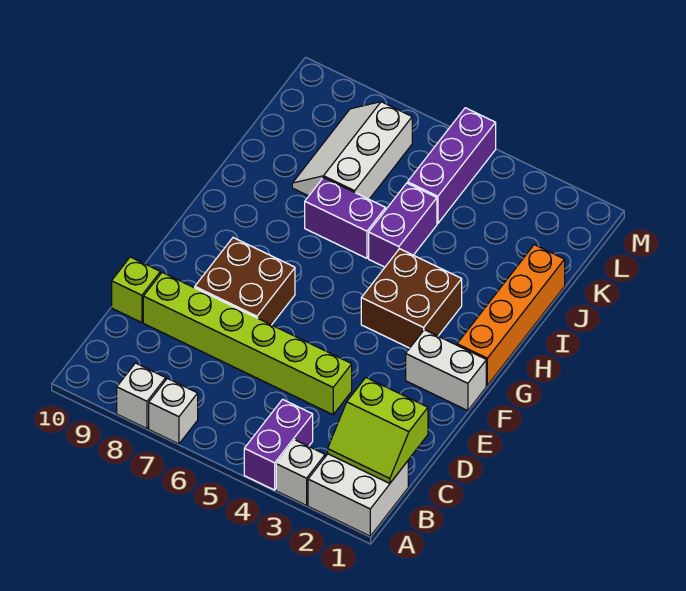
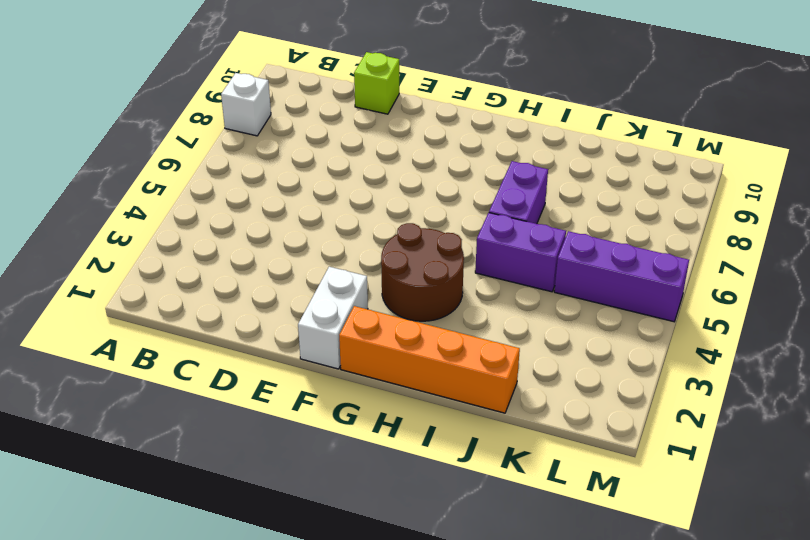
brown round brick G3:H4 level 1 -> brown brick G3:H4 level 1
none -> white brick A1:B2 level 1
none -> white brick A3 level 1
none -> purple brick A4:B4 level 1

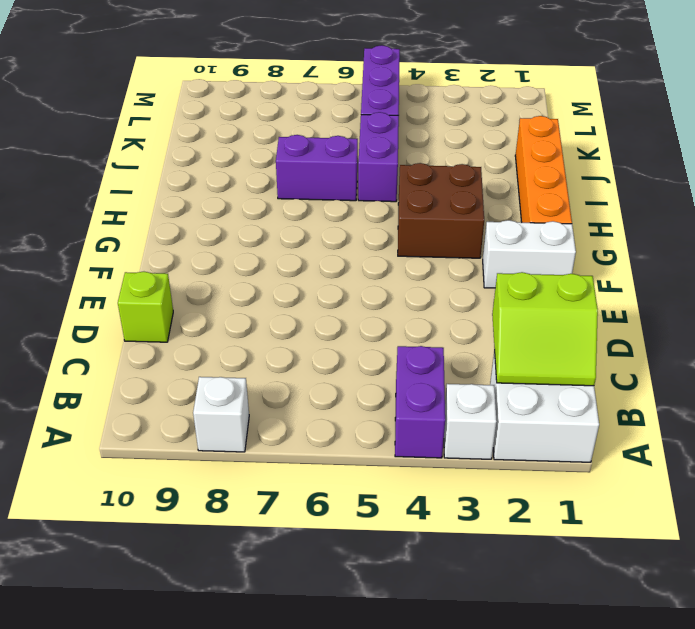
none -> white brick A7 level 1
none -> lime brick D4:D9 level 1
none -> brown brick E7:F8 level 1

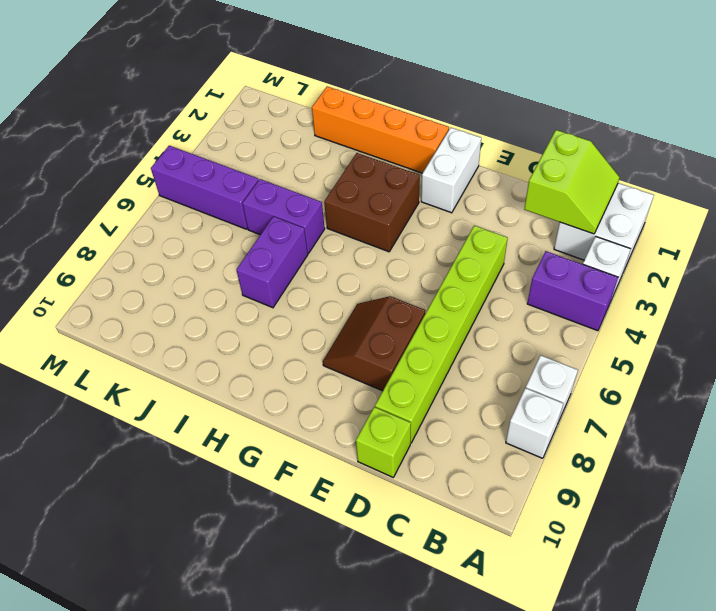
brown slope E7:F8 level 1 top E -> brown brick E7:F8 level 1
none -> white slope J7:L8 level 1 top 7

